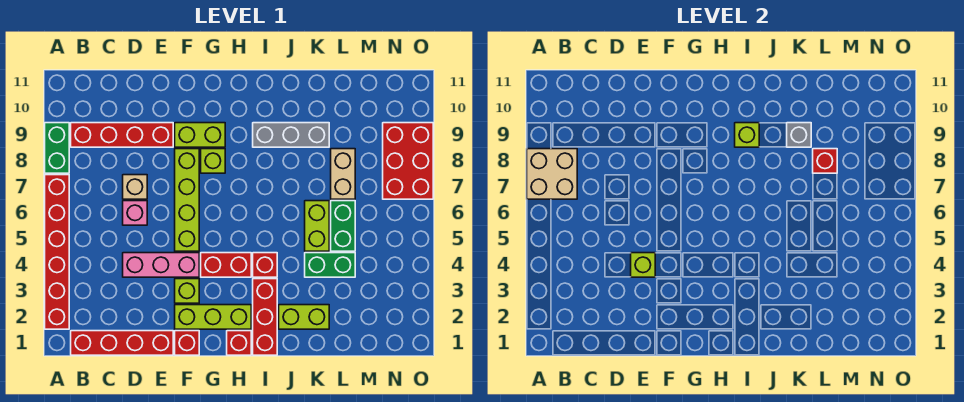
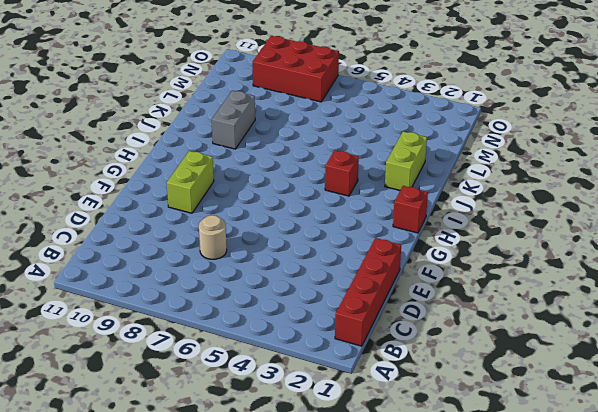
tan round brick D7 level 1 -> tan brick D7 level 1
grey brick J9:K9 level 1 -> grey brick I9:K9 level 1
none -> red brick A2:A7 level 1
none -> green brick A8:A9 level 1
none -> red brick B9:E9 level 1

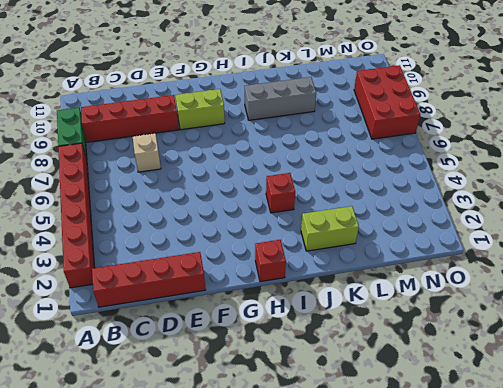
none -> pink brick D4:F4 level 1
none -> pink brick D6 level 1
none -> red brick F1 level 1

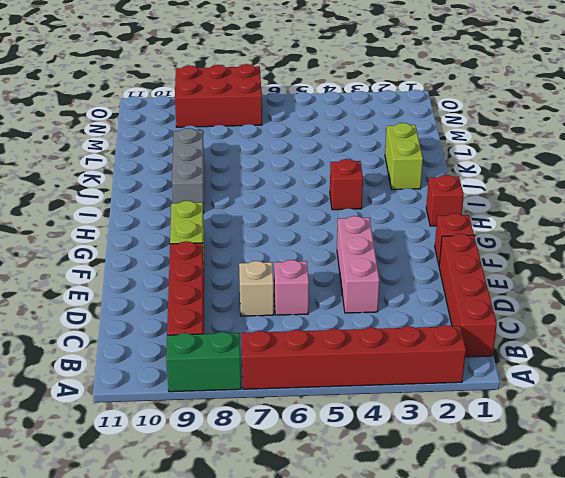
none -> lime brick F2:H2 level 1
none -> lime brick F3 level 1
none -> lime brick F5:F8 level 1

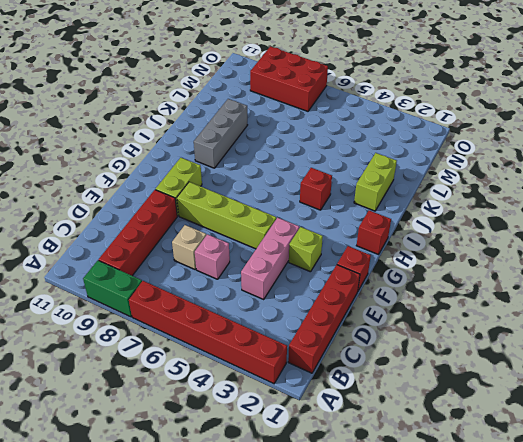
none -> lime brick F2:H2 level 1
none -> red brick G4:H4 level 1
none -> lime brick G8 level 1

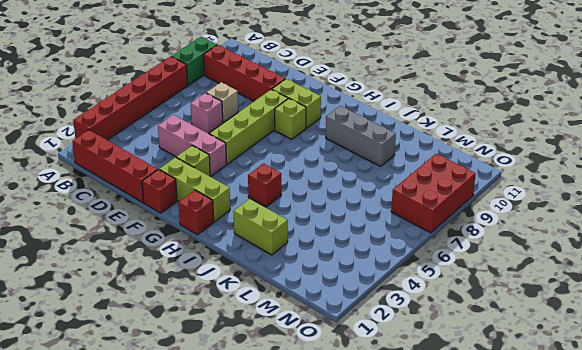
none -> red brick G4:H4 level 1
none -> red brick I1:I3 level 1
none -> green brick K4:L4 level 1

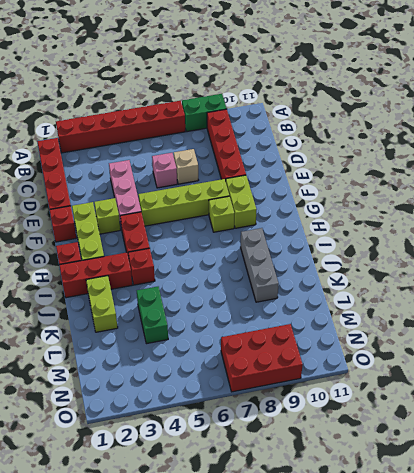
none -> lime brick K5:K6 level 1
none -> green brick L5:L6 level 1
none -> tan brick L7:L8 level 1

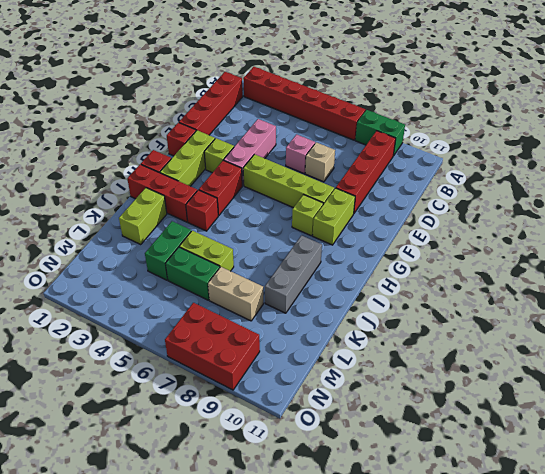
none -> tan brick A7:B8 level 2
none -> lime brick E4 level 2
none -> lime brick I9 level 2

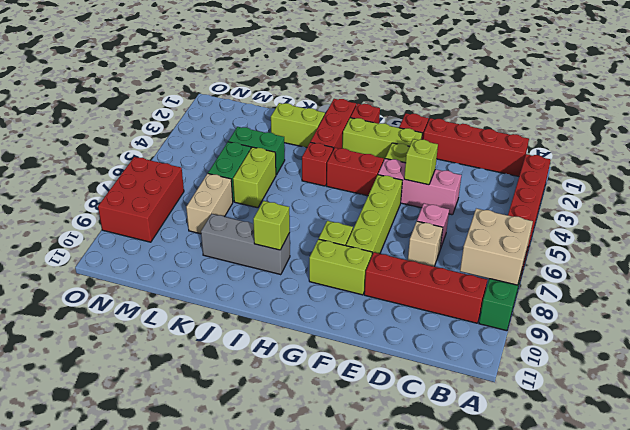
none -> grey brick K9 level 2
none -> red brick L8 level 2

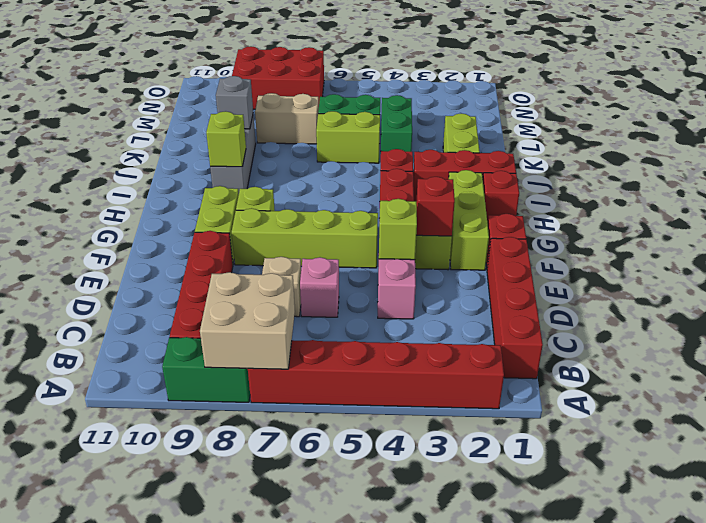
red brick F3 level 2 -> red brick L8 level 2

